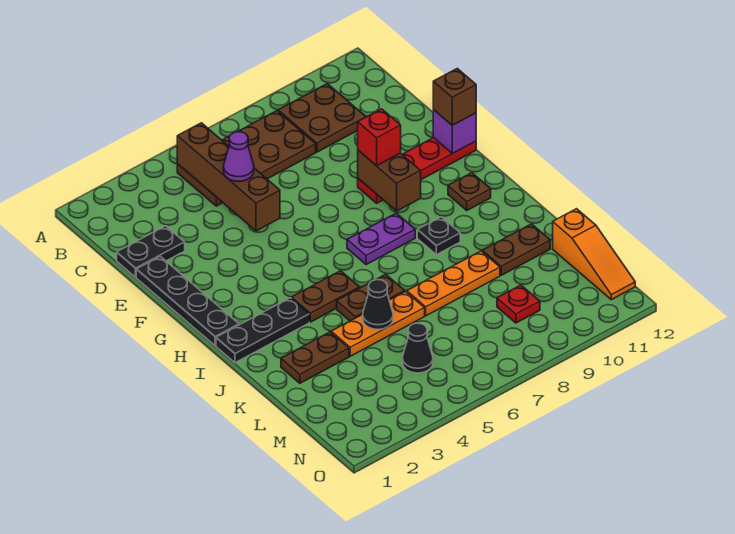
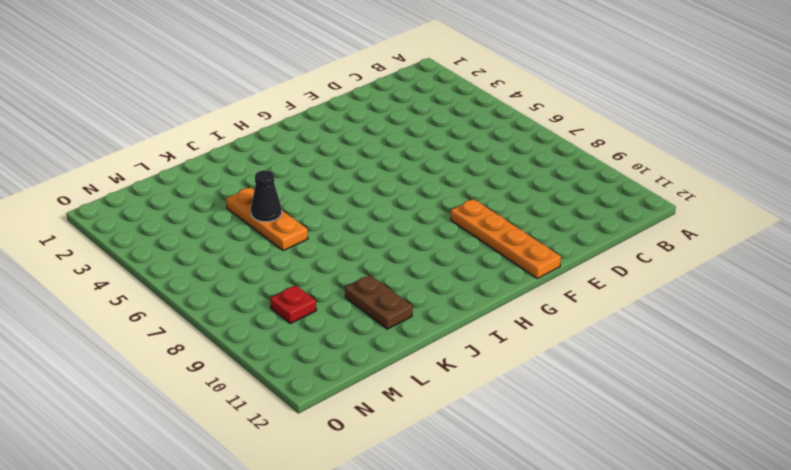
orange plate F9:F12 level 1 -> red plate F9:F12 level 1
none -> brown plate B5:C8 level 1
none -> brown plate B9:C10 level 1
none -> black plate D1:D2 level 1

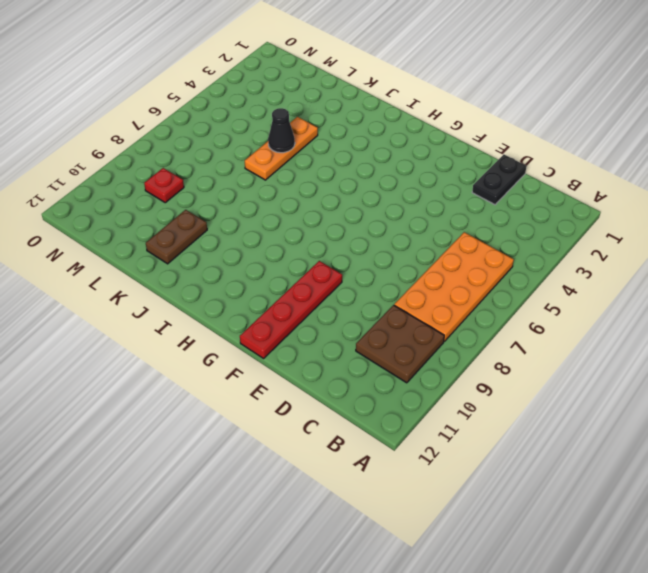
orange plate B5:C8 level 1 -> brown plate B5:C8 level 1
none -> black plate E1:H1 level 1
none -> purple plate H7:H8 level 1
none -> brown plate H11 level 1

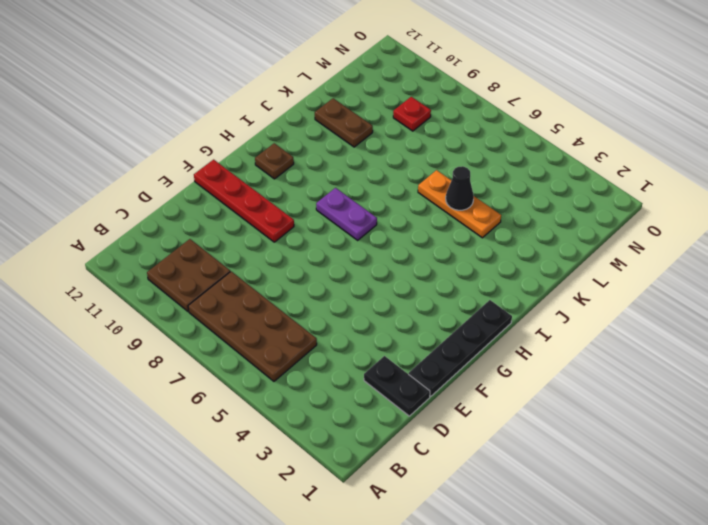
none -> black plate I1:I3 level 1
none -> brown plate I4:I5 level 1
none -> black plate I9 level 1

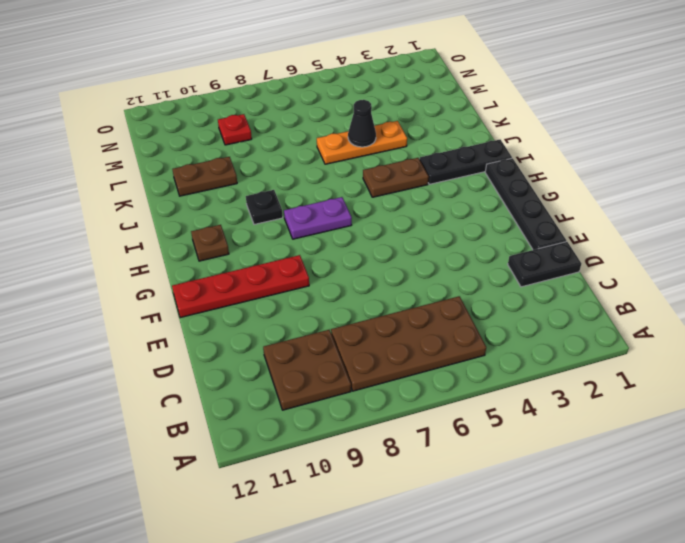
none -> brown plate J5:J6 level 1
none -> brown plate K2:K3 level 1
none -> orange plate K7:K9 level 1

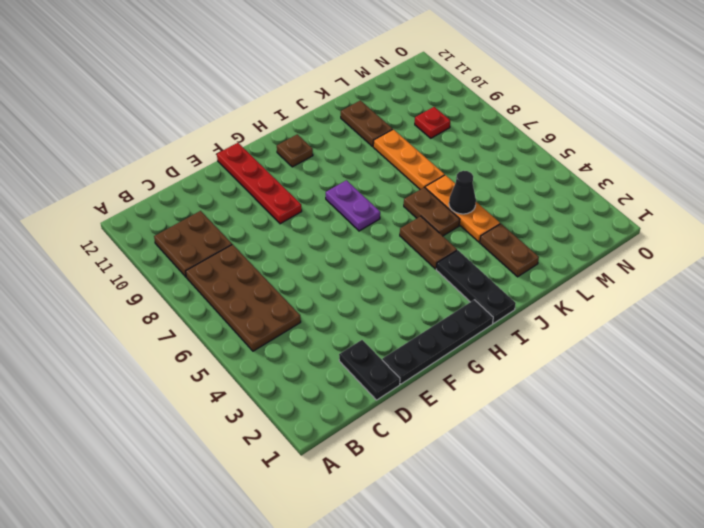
none -> black plate I9 level 1
none -> orange slope L12:N12 level 1 top L
none -> black cone M5 level 1

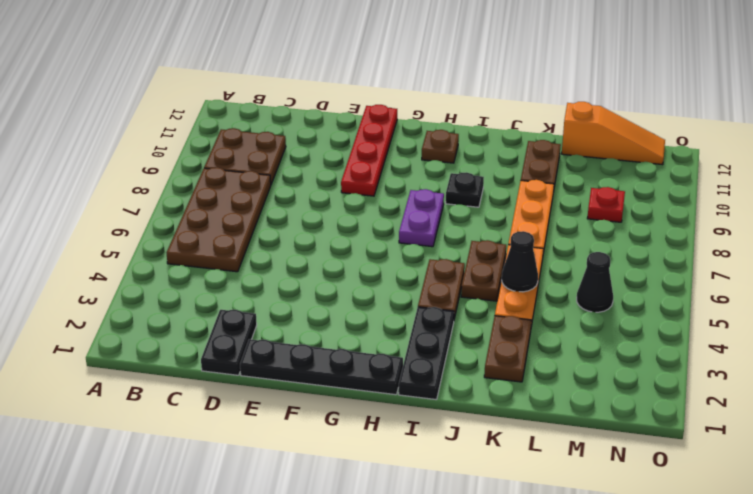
none -> brown brick B5:E5 level 2
none -> brown brick F9:G9 level 2
none -> purple brick F12 level 2

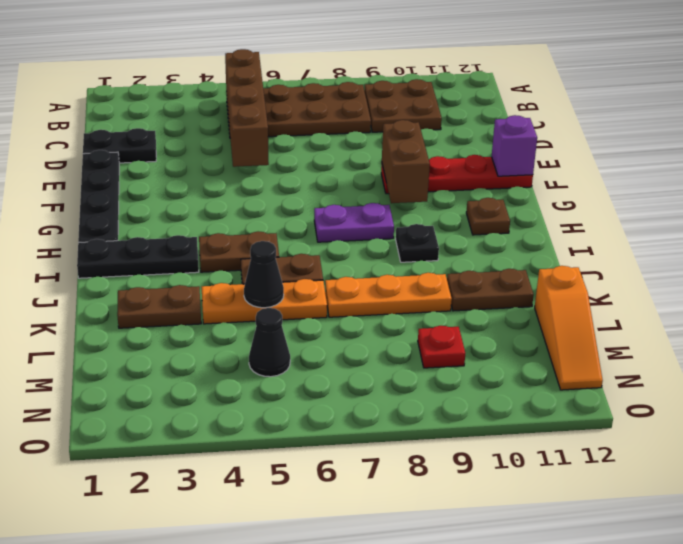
none -> purple cone D5 level 3
none -> red brick F9 level 3
none -> brown brick F12 level 3

